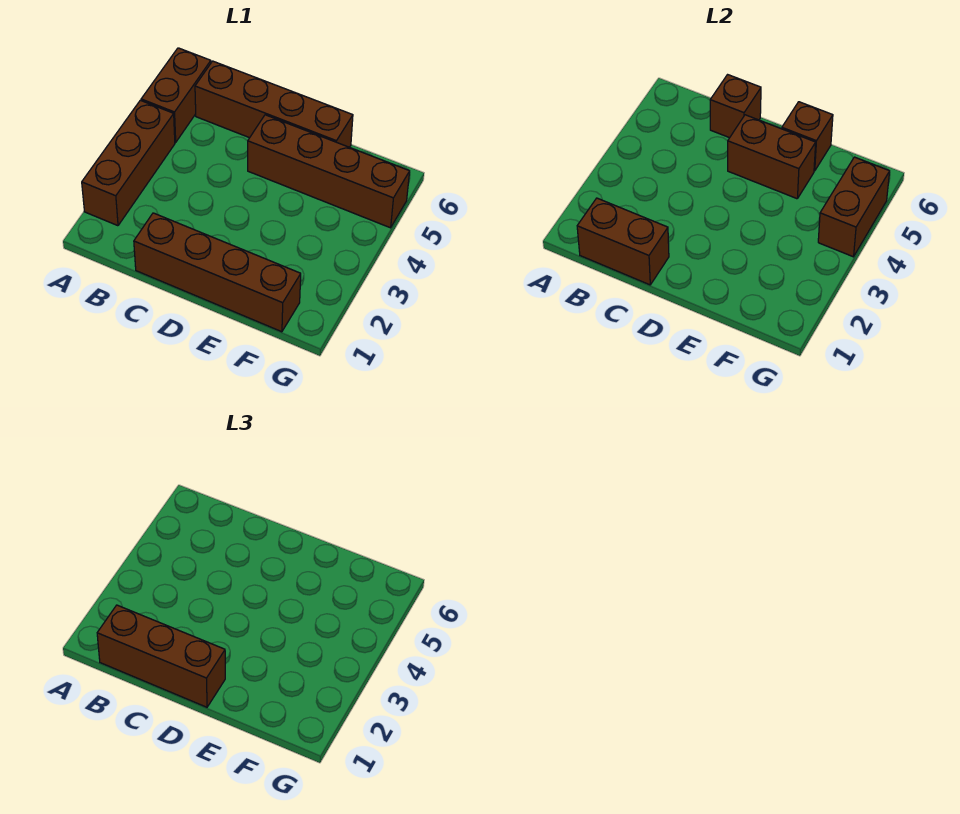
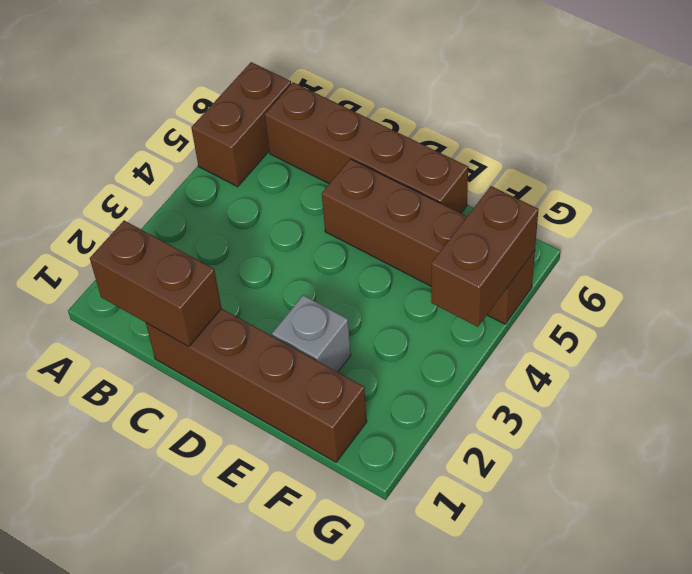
grey brick E2 level 1 -> none
none -> brown brick A2:A4 level 1
none -> brown brick C6 level 2

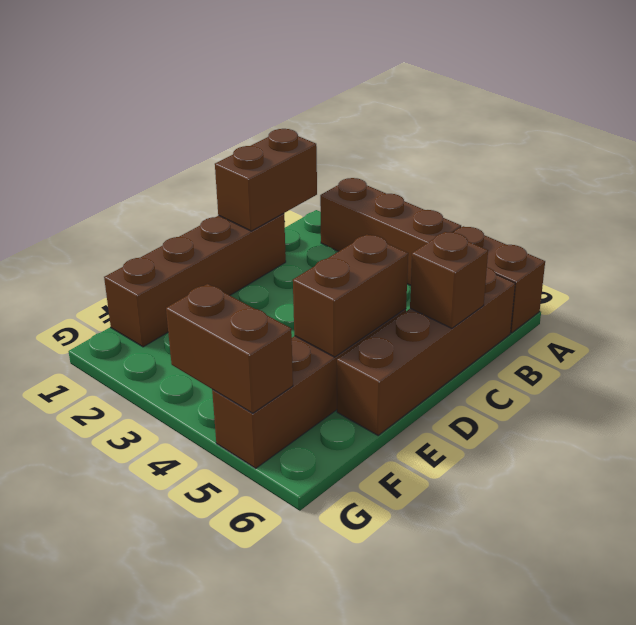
none -> brown brick E6 level 2
none -> brown brick B1:D1 level 3

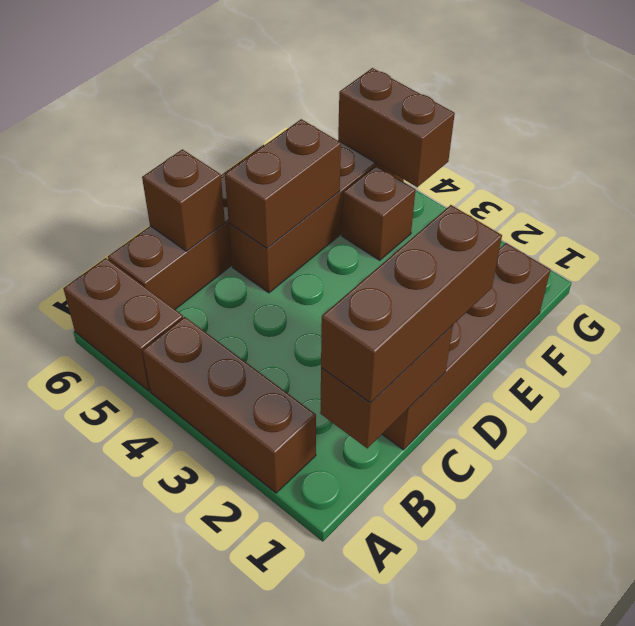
brown brick F4 level 1 -> brown brick E6 level 2

